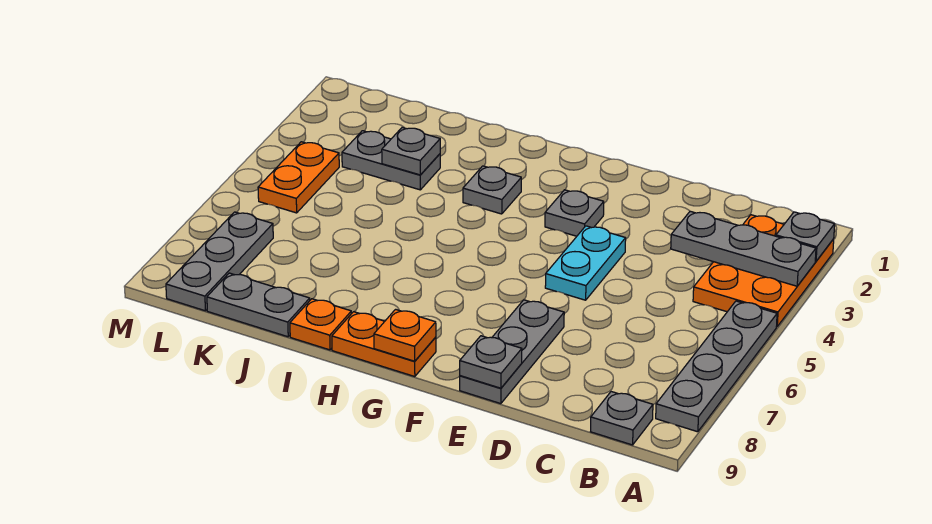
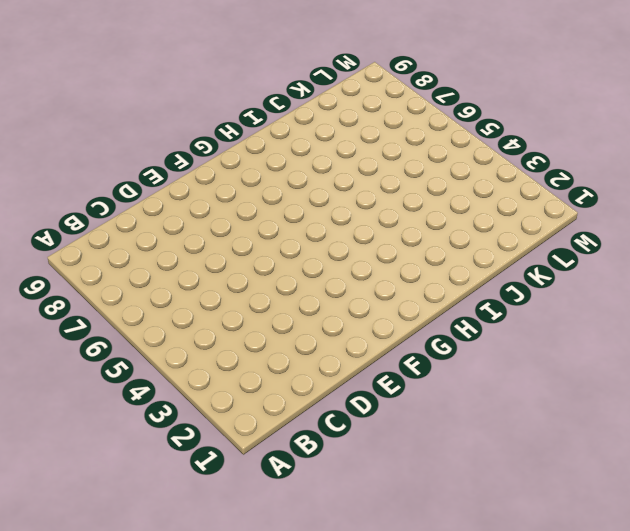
none -> orange plate A2:B4 level 1
none -> grey plate A5:A8 level 1
none -> grey plate B9 level 1

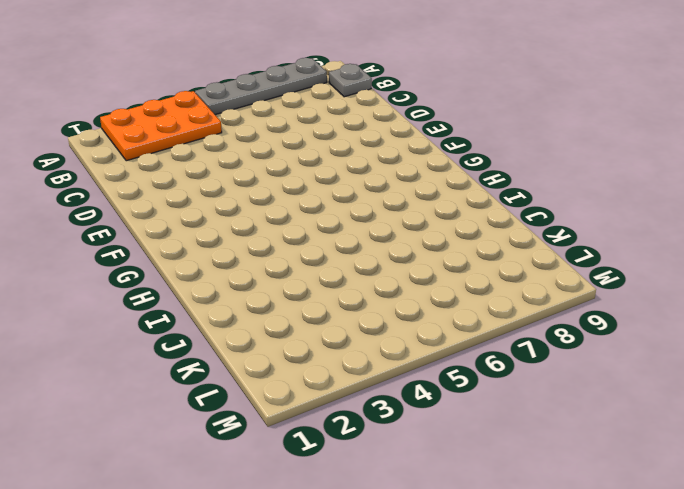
none -> cyan plate E4:E5 level 1
none -> grey plate E7:E9 level 1
none -> grey plate F3 level 1

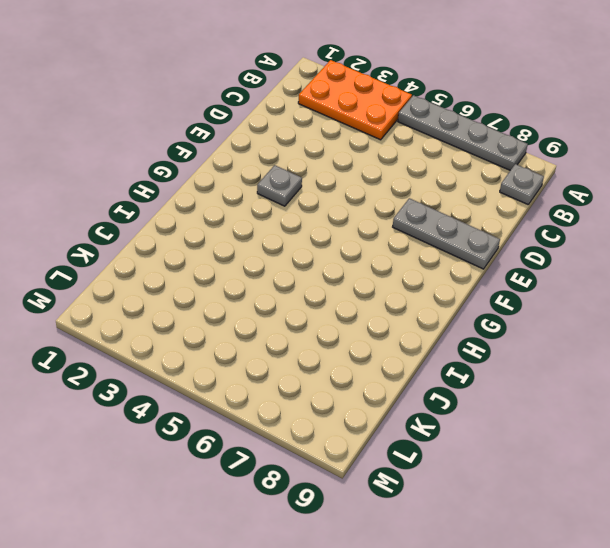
none -> cyan plate E4:E5 level 1
none -> orange plate G9:H9 level 1
none -> grey plate H3 level 1

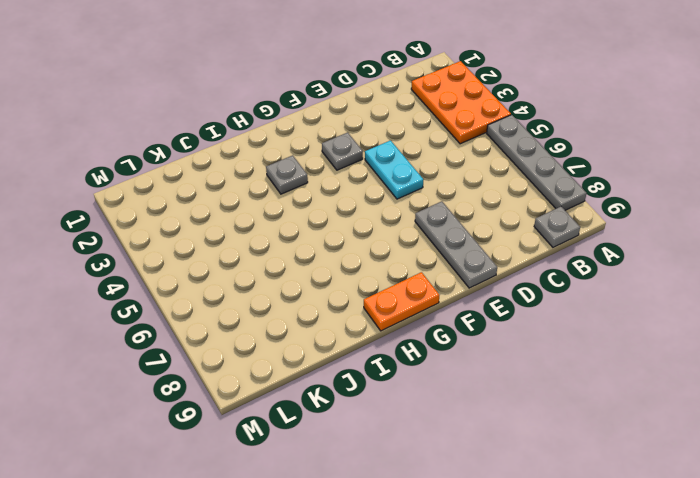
none -> orange plate I9 level 1
none -> grey plate J3:K3 level 1
none -> grey plate J9:K9 level 1

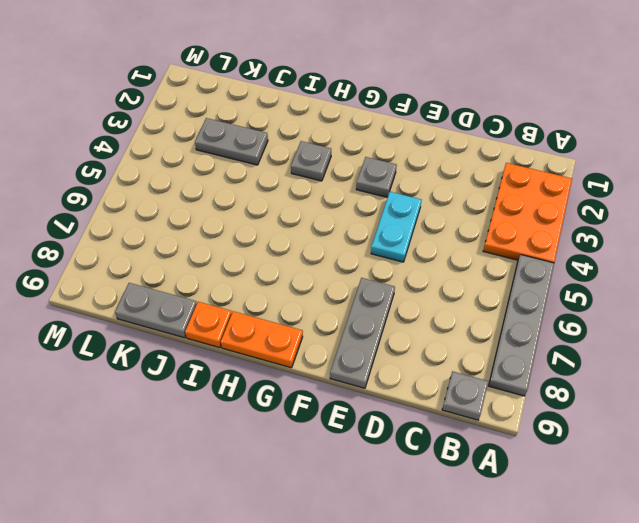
none -> orange plate L4:L5 level 1
none -> grey plate L7:L9 level 1
none -> grey plate A2 level 2

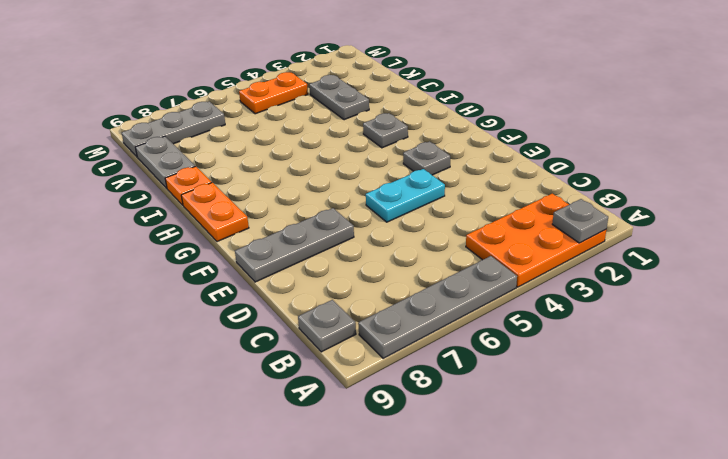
none -> grey plate A3:C3 level 2
none -> grey plate E9 level 2
none -> orange plate G9 level 2

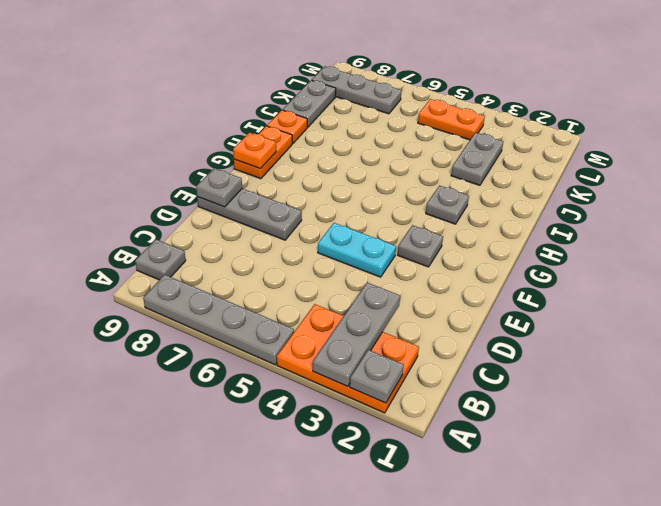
none -> grey plate J3 level 2

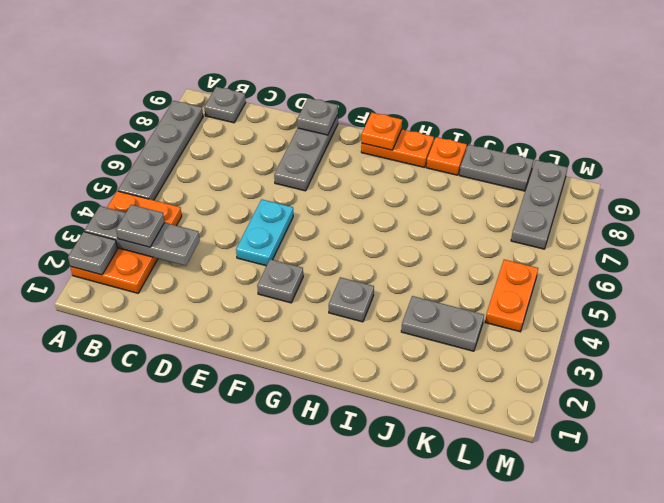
grey plate B3 level 3 -> grey plate J3 level 2

